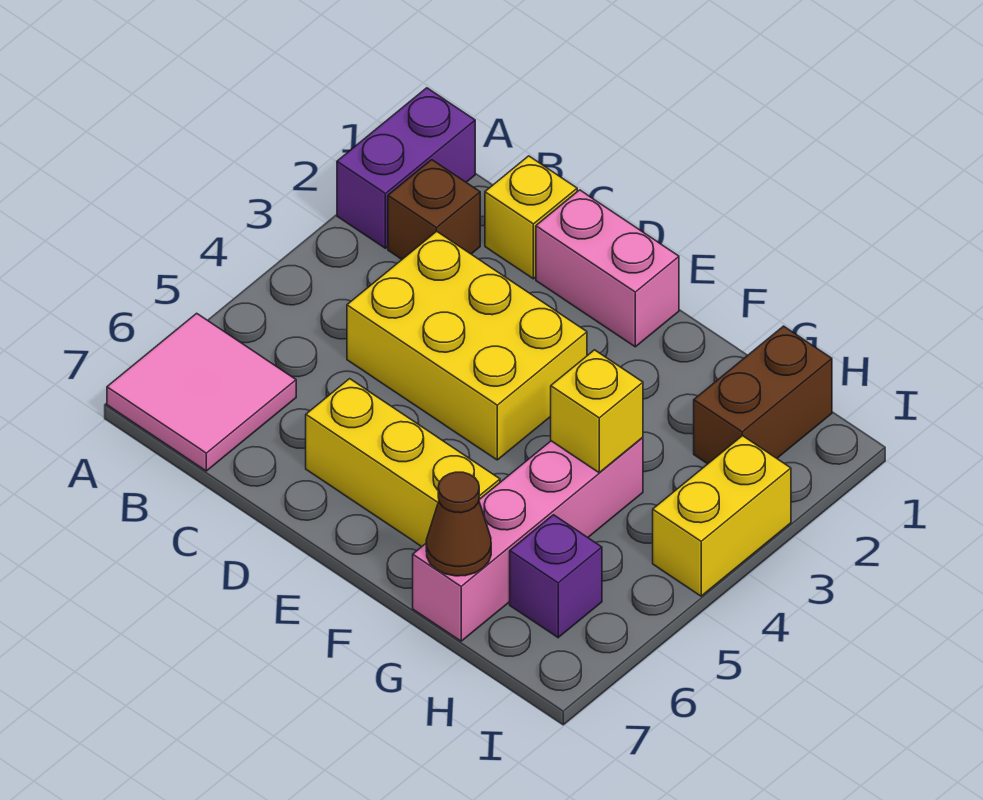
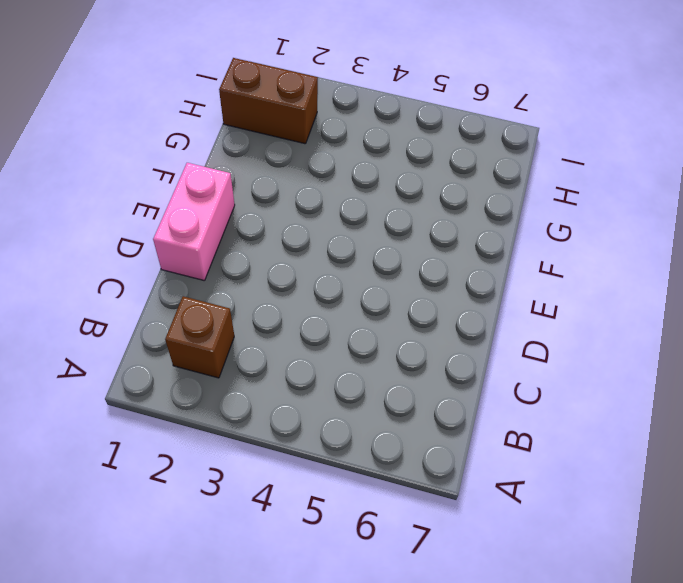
none -> purple brick A1:A2 level 1
none -> pink tile A6:B7 level 1
none -> yellow brick C1 level 1

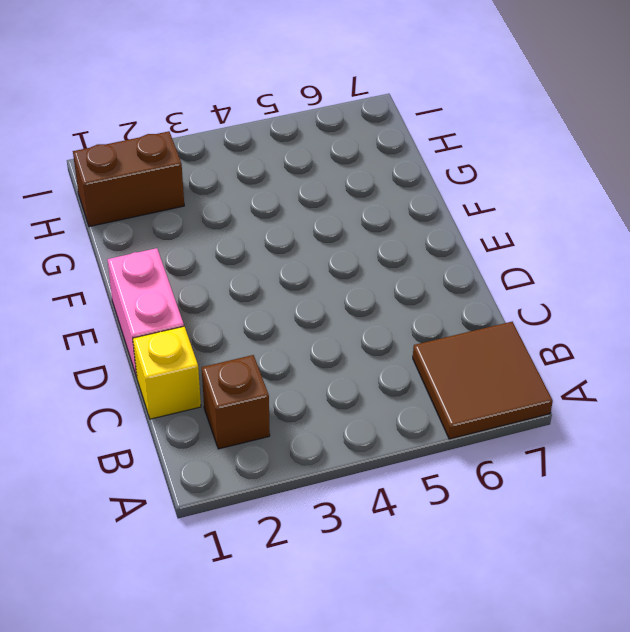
brown tile A6:B7 level 1 -> pink tile A6:B7 level 1
none -> purple brick A1:A2 level 1
none -> yellow brick C3:E4 level 1
none -> yellow brick D6:F6 level 1

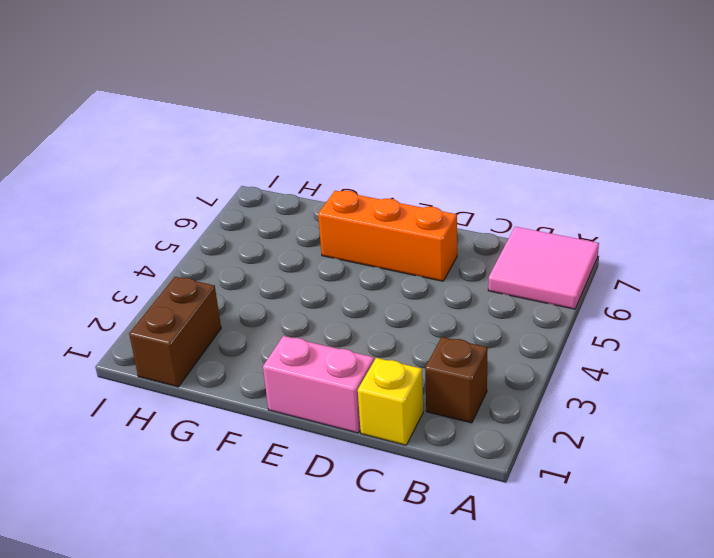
orange brick D6:F6 level 1 -> yellow brick D6:F6 level 1
none -> purple brick A1:A2 level 1
none -> yellow brick C3:E4 level 1
none -> pink brick G4:G7 level 1

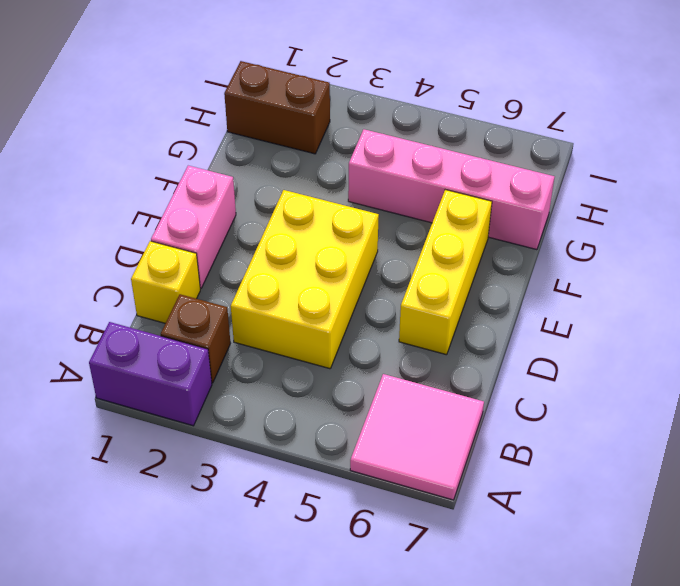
none -> purple brick H6 level 1
none -> yellow brick I3:I4 level 1
none -> yellow brick G4 level 2

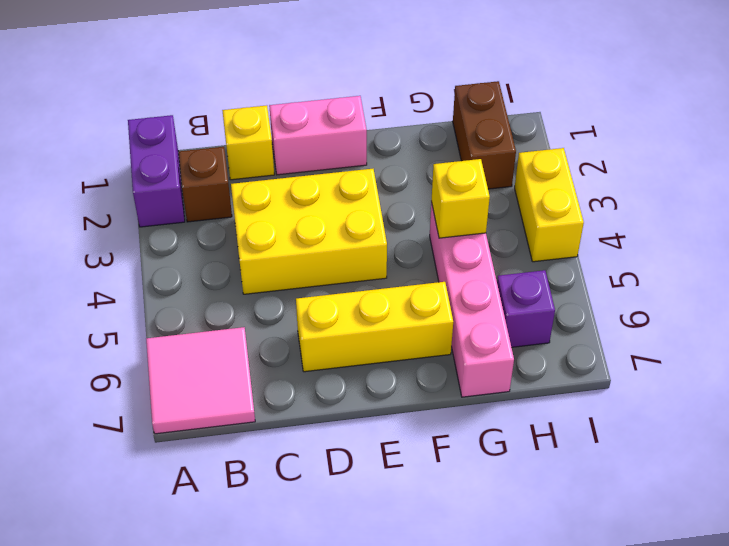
none -> brown cone G7 level 2

